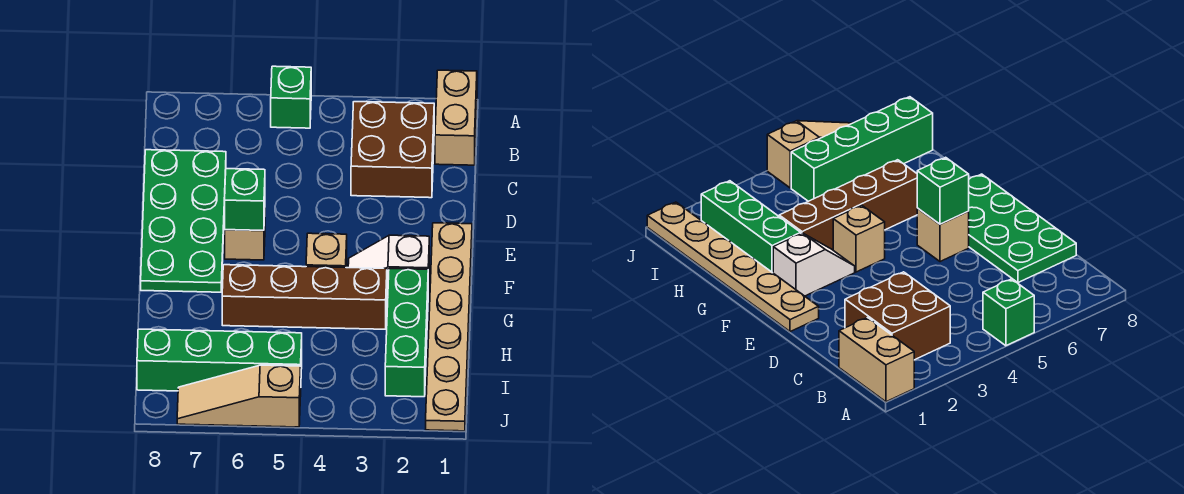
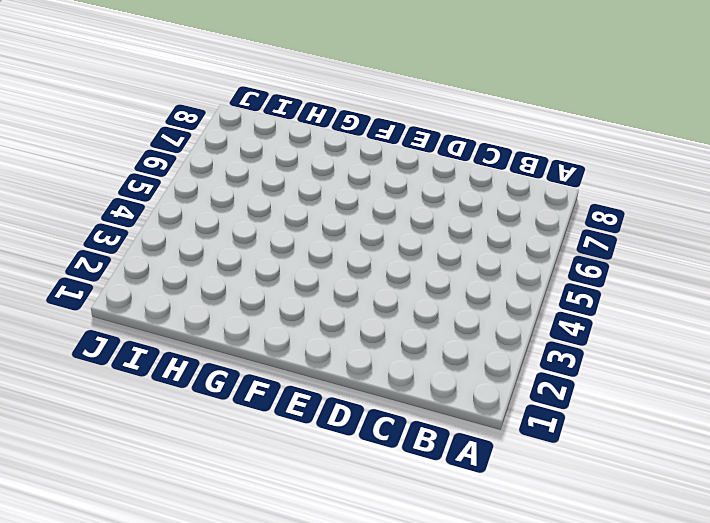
none -> tan brick A1:B1 level 1
none -> green brick A5 level 1
none -> brown brick B2:C3 level 1

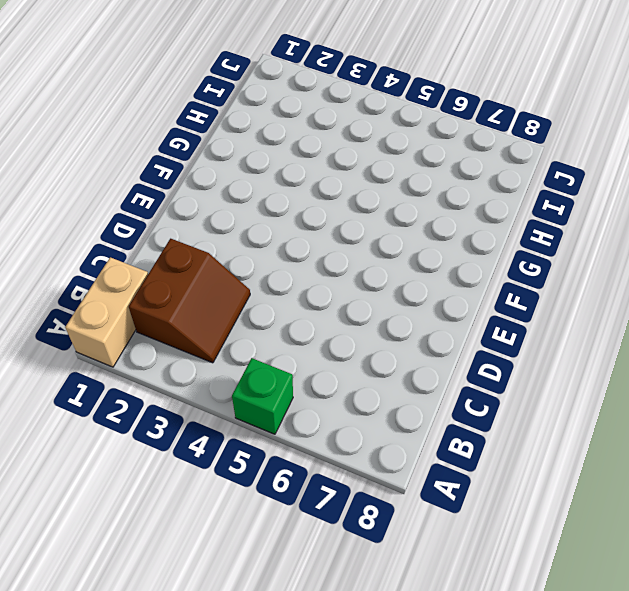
brown slope B2:C3 level 1 top 2 -> brown brick B2:C3 level 1
none -> green plate C7:F8 level 1
none -> tan plate E1:J1 level 1
none -> tan brick E6 level 1

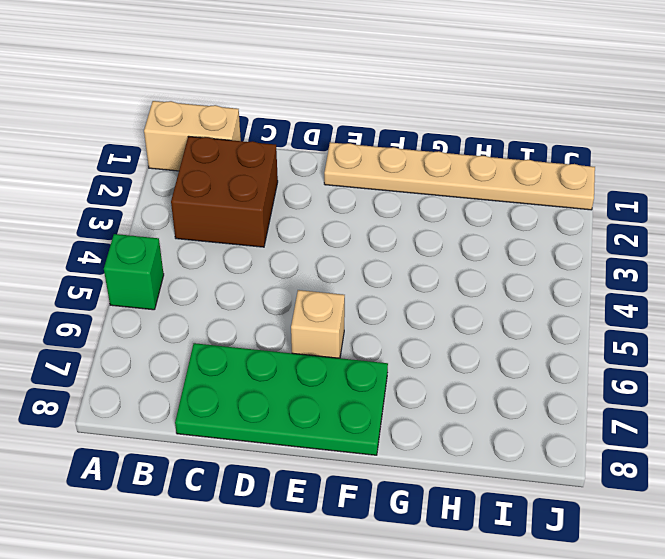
none -> white slope F2:F3 level 1 top 2
none -> tan brick F4 level 1
none -> green brick G2:I2 level 1

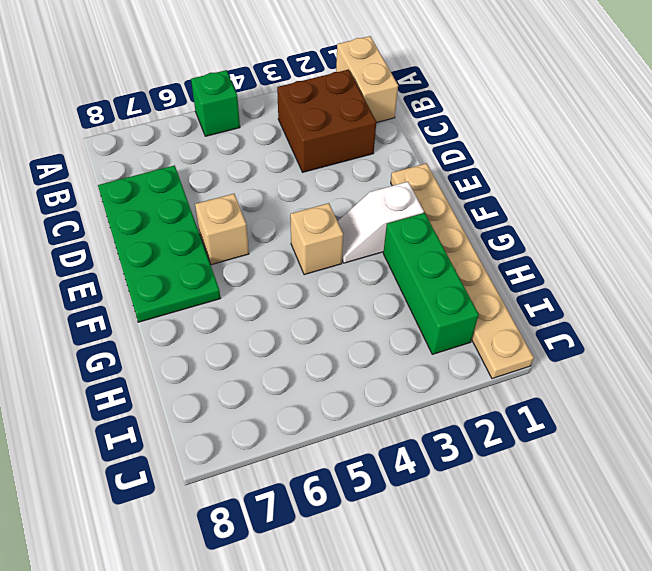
none -> brown brick G3:G6 level 1
none -> green brick I5:I8 level 1
none -> tan slope J5:J7 level 1 top 5

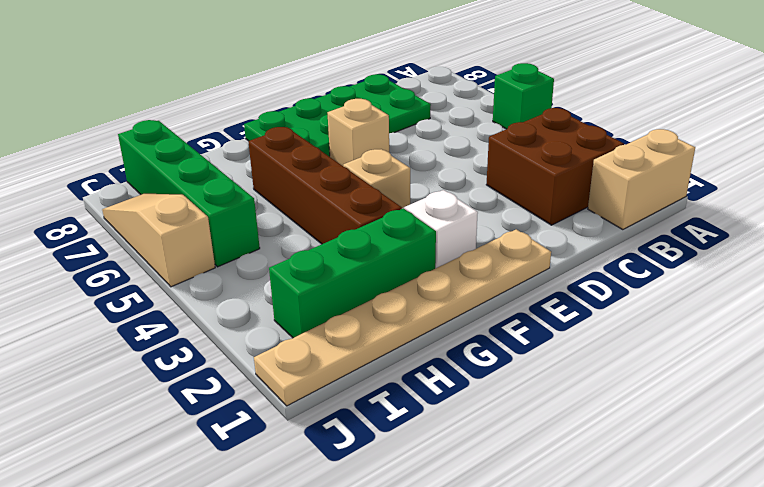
none -> green brick E6 level 2

